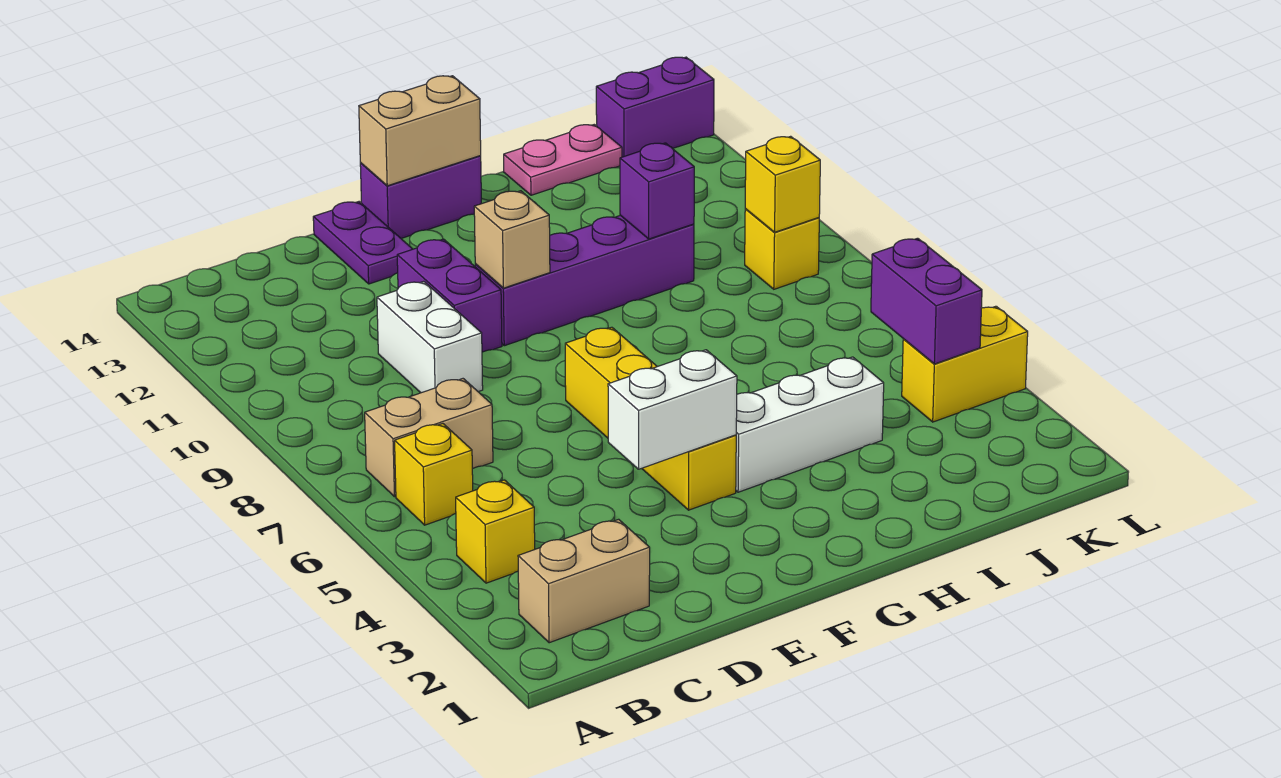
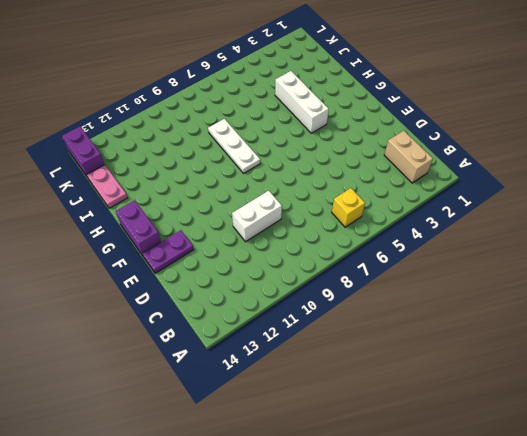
white plate G8:I8 level 1 -> none
none -> yellow brick B4 level 1
none -> tan brick B7:C7 level 1
none -> purple brick E10:E11 level 1

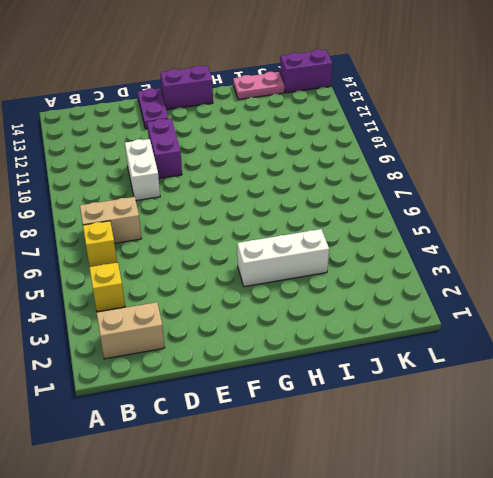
none -> yellow brick F4:F7 level 1
none -> purple brick F10:I10 level 1
none -> yellow brick K4:L4 level 1

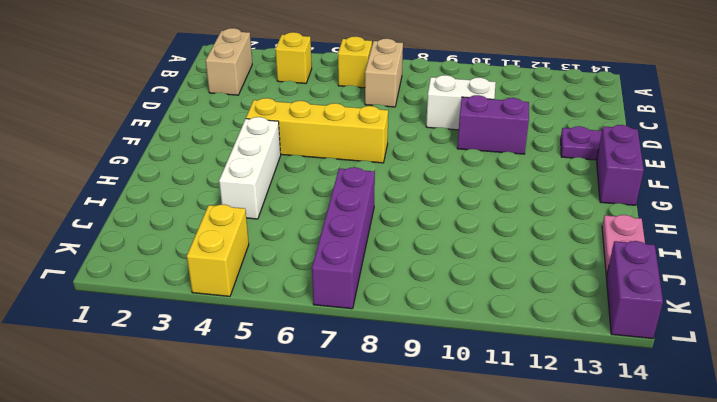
purple brick I7:L7 level 1 -> purple brick F10:I10 level 1
none -> yellow brick K9 level 1
none -> white brick E4:F4 level 2
none -> tan brick F10 level 2

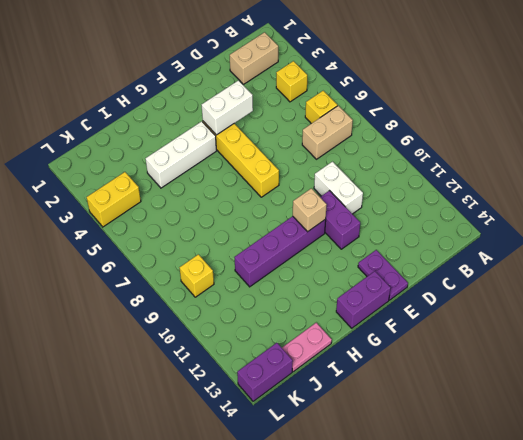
none -> tan brick F14:G14 level 2
none -> purple brick I10 level 2
none -> purple brick K4:K5 level 2

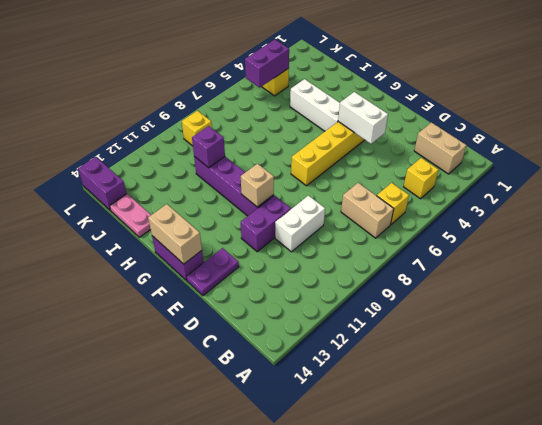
none -> yellow brick K9 level 2

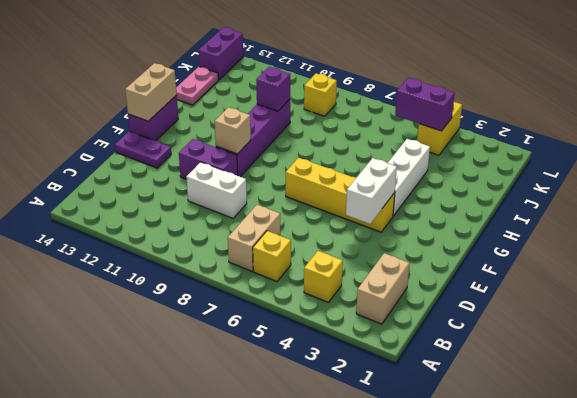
none -> yellow brick K9 level 2

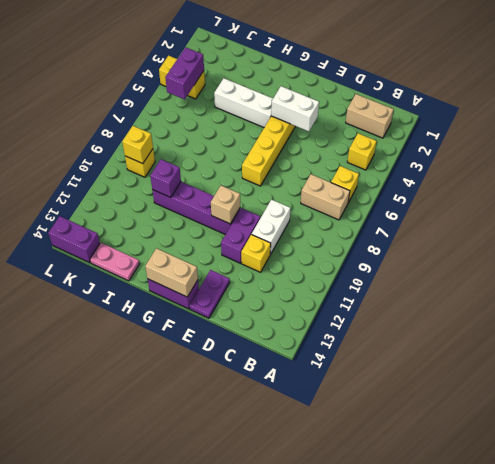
yellow brick D11 level 1 -> none

